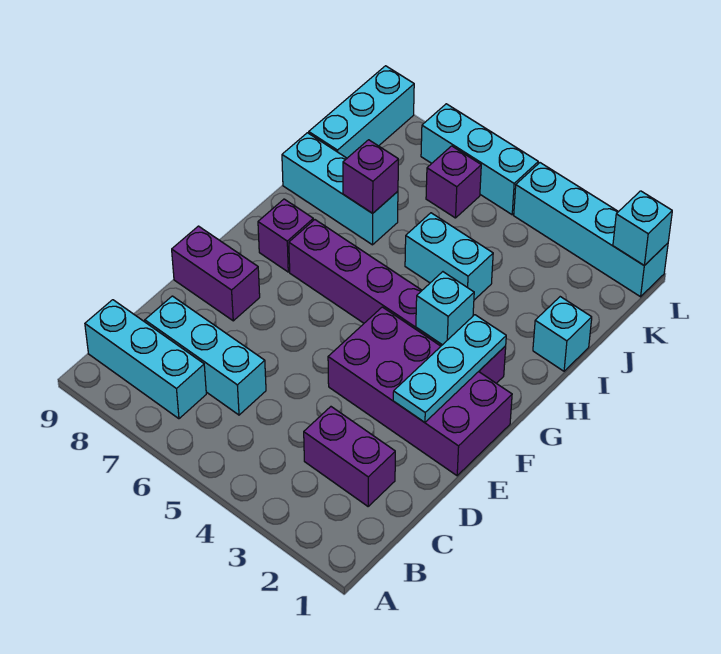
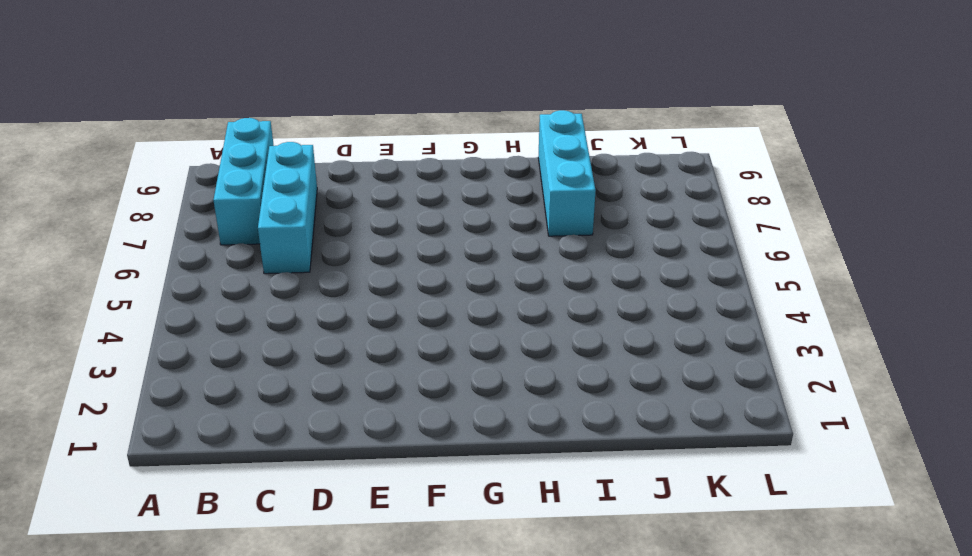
none -> purple brick C2:C3 level 1
none -> purple brick E1:F4 level 1
none -> purple brick E8:E9 level 1

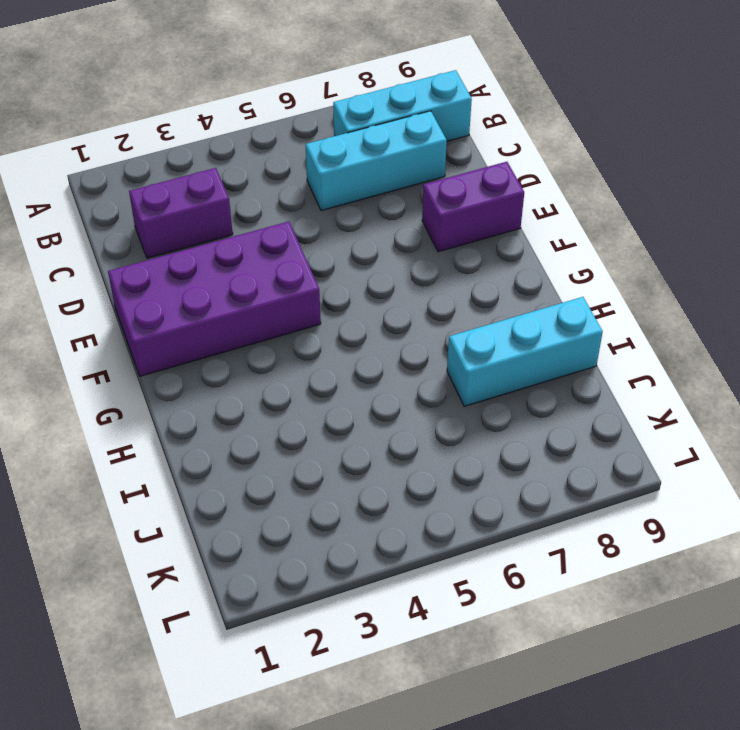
none -> purple brick G2:G7 level 1
none -> purple brick G8 level 1
none -> cyan brick I1 level 1

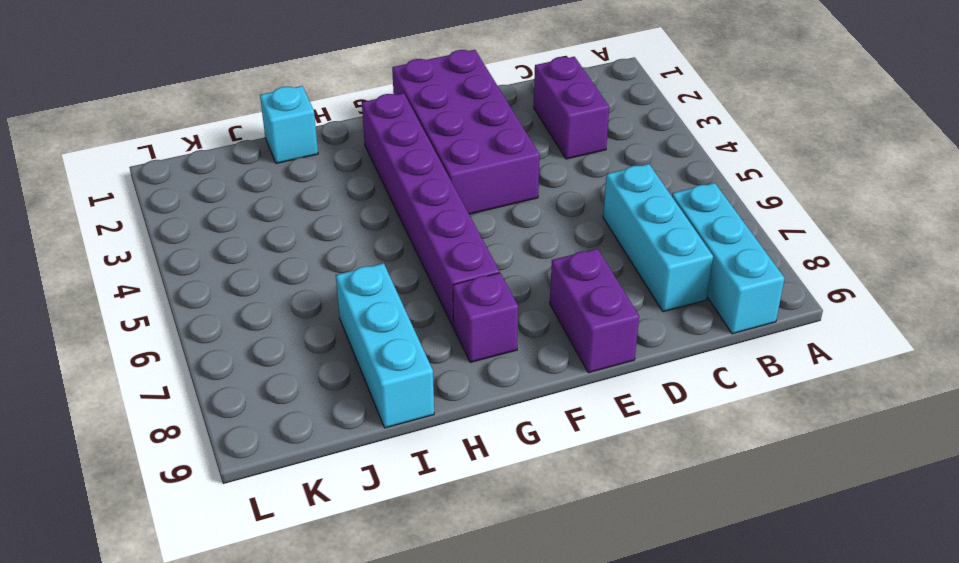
none -> cyan brick I4:I5 level 1
none -> cyan brick J9:L9 level 1
none -> purple brick K6 level 1

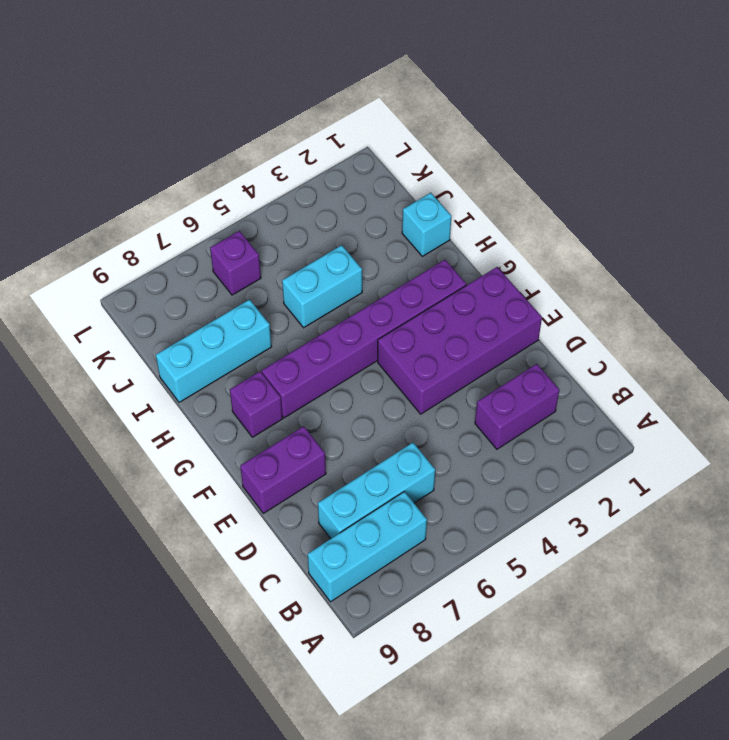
none -> cyan brick J9:L9 level 1
none -> cyan brick L1:L4 level 1
none -> cyan brick L5:L7 level 1

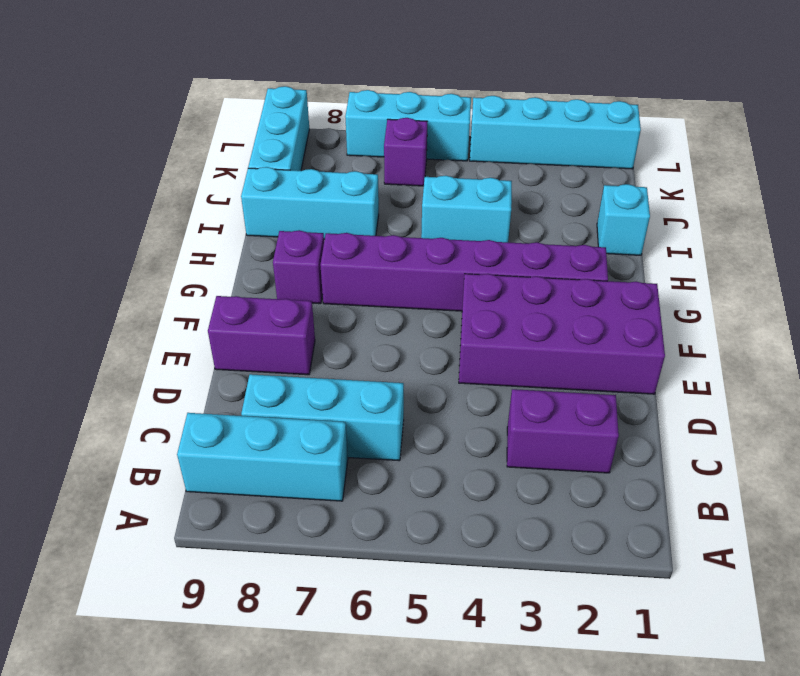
none -> cyan plate E2:G2 level 2
none -> cyan brick G3 level 2
none -> purple brick I7 level 2

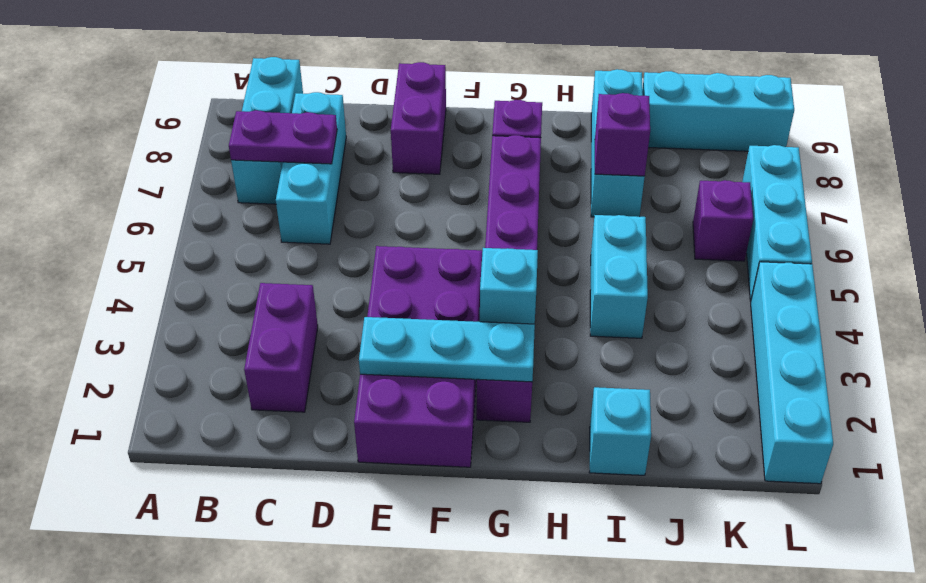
purple plate B7:C7 level 2 -> none
none -> cyan brick L1 level 2

